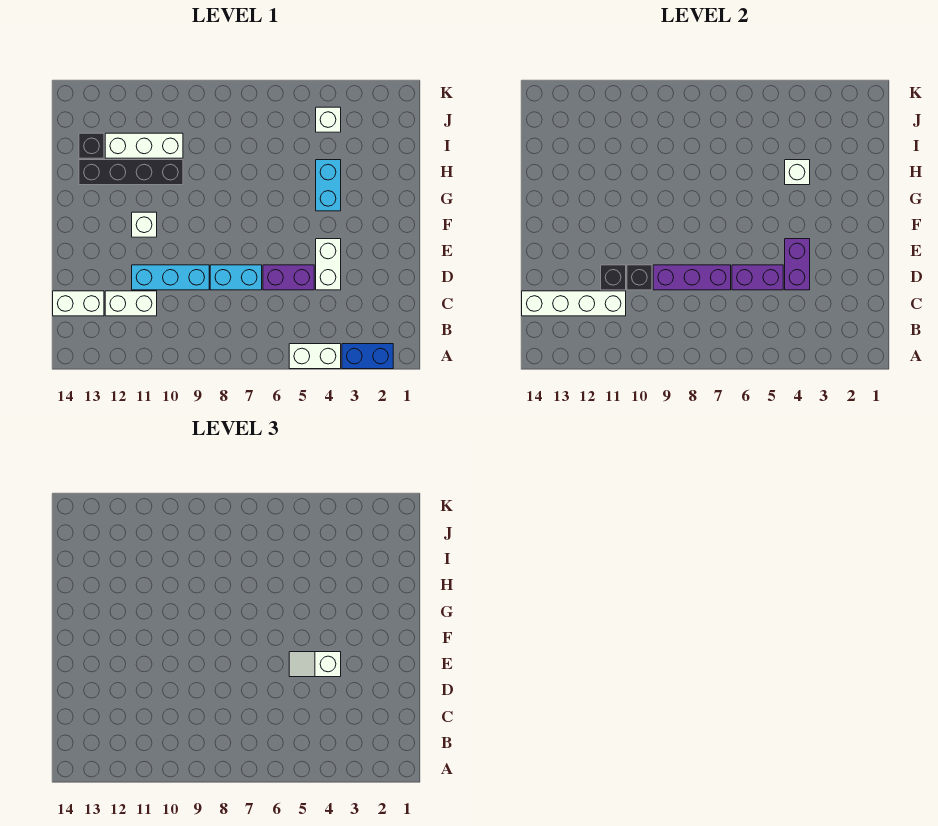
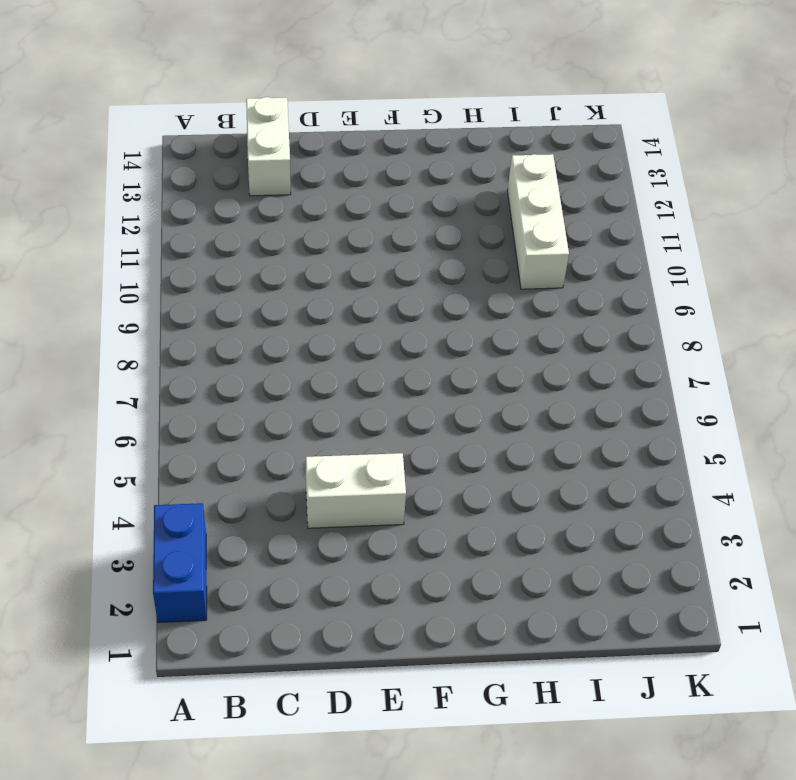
none -> white brick A4:A5 level 1
none -> white brick C11:C12 level 1
none -> purple brick D5:D6 level 1

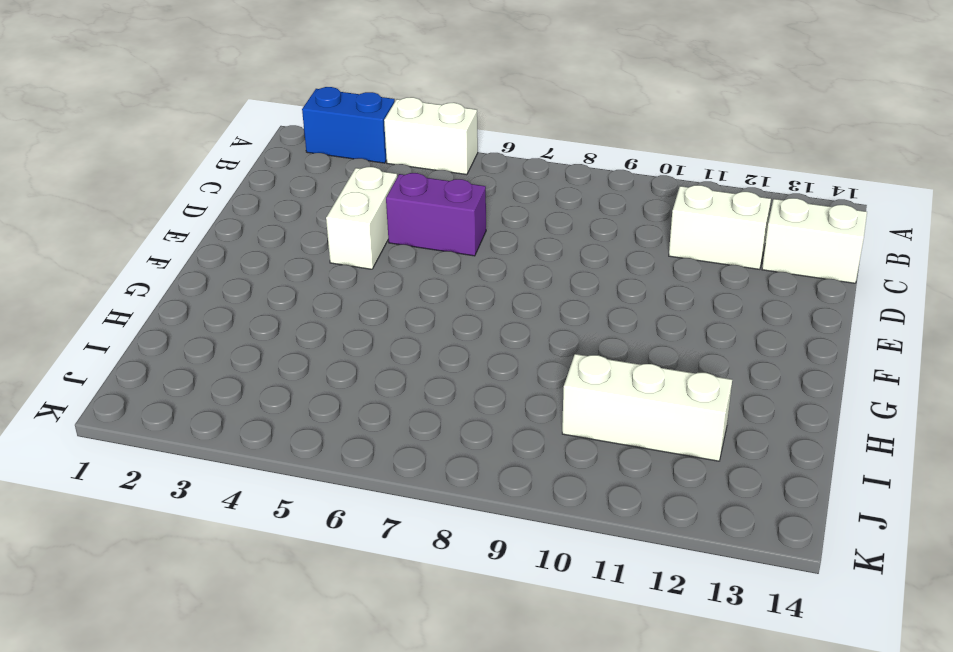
none -> cyan brick D7:D8 level 1
none -> cyan brick D9:D11 level 1
none -> white brick F11 level 1

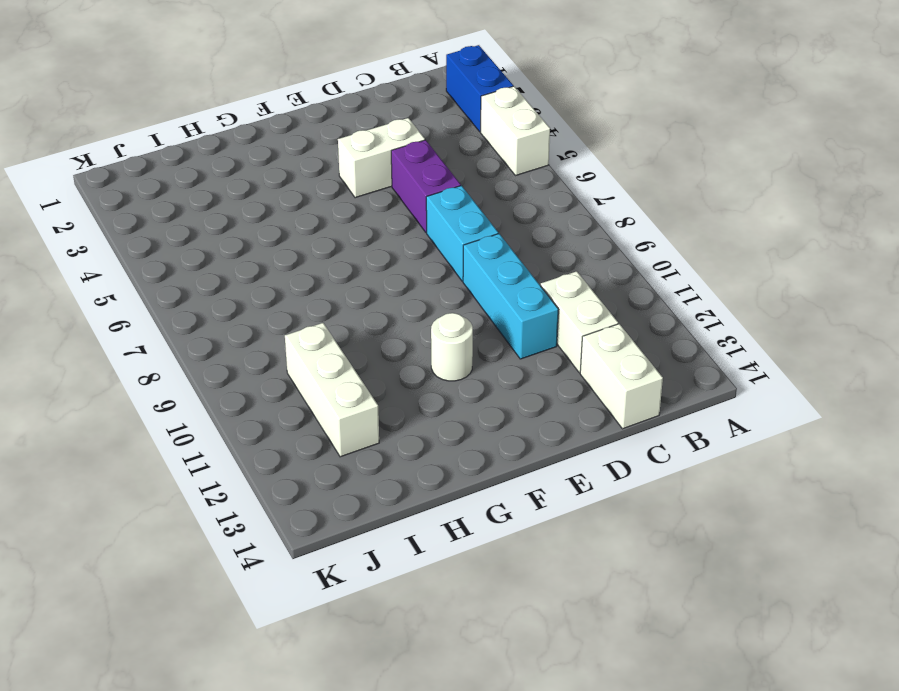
white round brick F11 level 1 -> white brick F11 level 1
none -> cyan brick G4:H4 level 1
none -> black brick H10:H13 level 1
none -> black brick I13 level 1

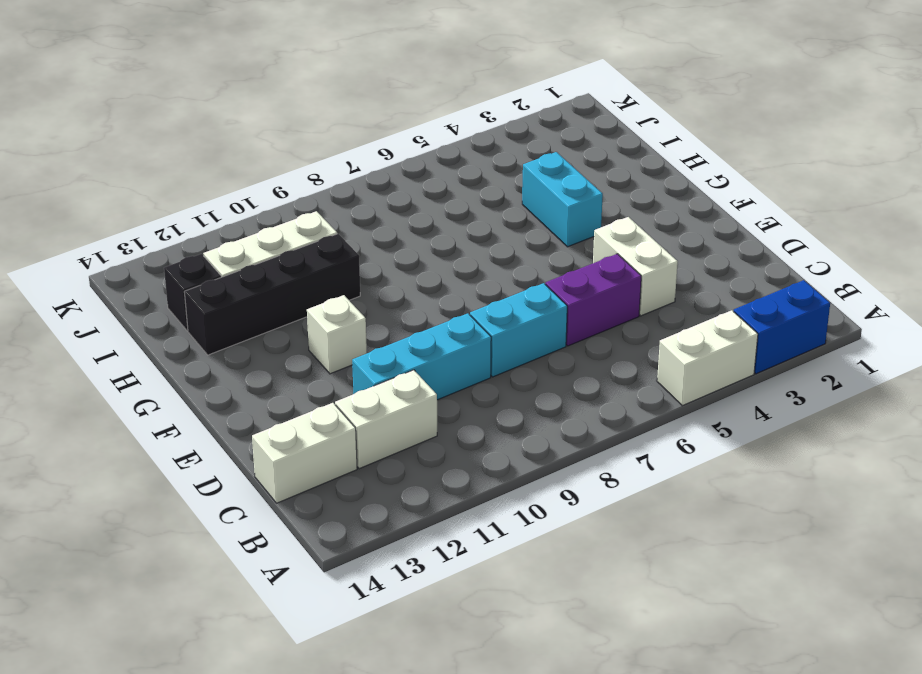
none -> white brick J4 level 1
none -> white brick C11:C14 level 2
none -> purple brick D4:E4 level 2

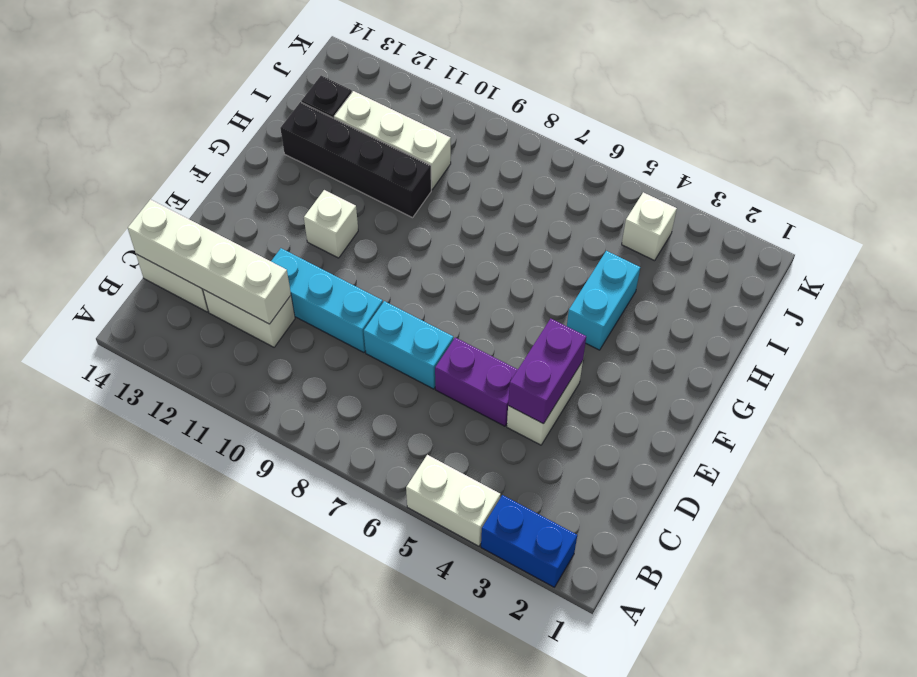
none -> purple brick D5:D6 level 2
none -> purple brick D7:D9 level 2
none -> black brick D10 level 2

